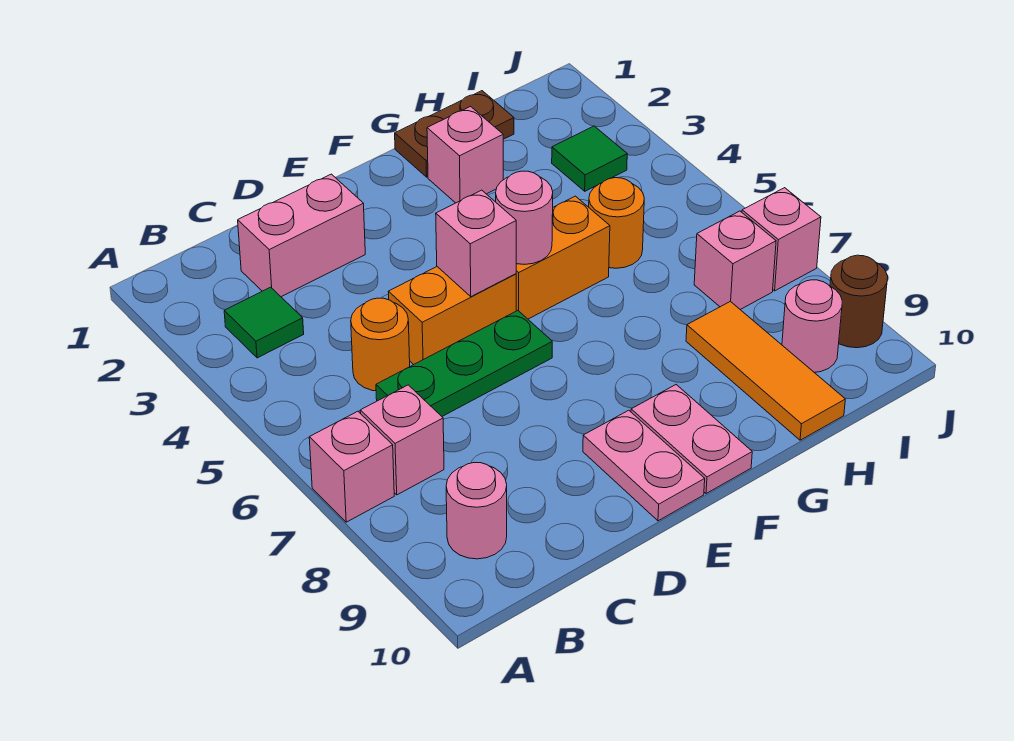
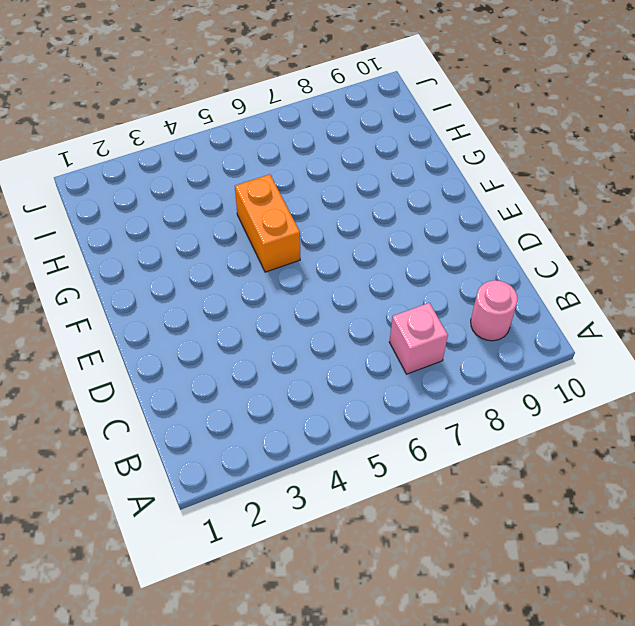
none -> pink brick A7 level 1
none -> green tile B3 level 1
none -> pink brick C2:D2 level 1

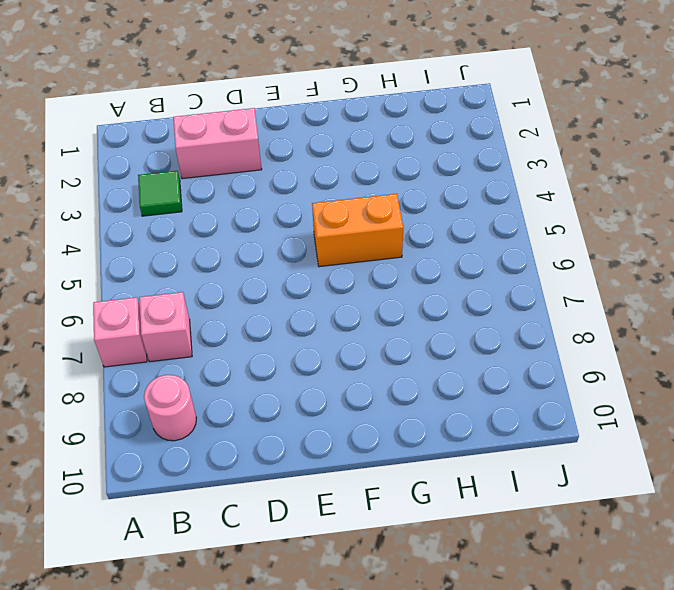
none -> orange round brick C5 level 1
none -> green plate C6:E6 level 1
none -> orange brick D5:E5 level 1

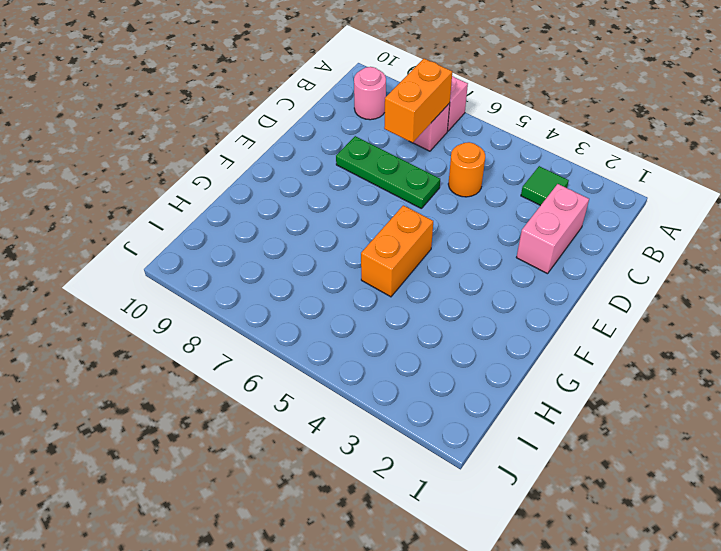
orange brick B7:C7 level 2 -> orange brick D5:E5 level 1
green plate D6:D8 level 1 -> green plate C6:E6 level 1
none -> pink plate E9:E10 level 1
none -> pink plate F9:F10 level 1
none -> brown plate G1:H1 level 1

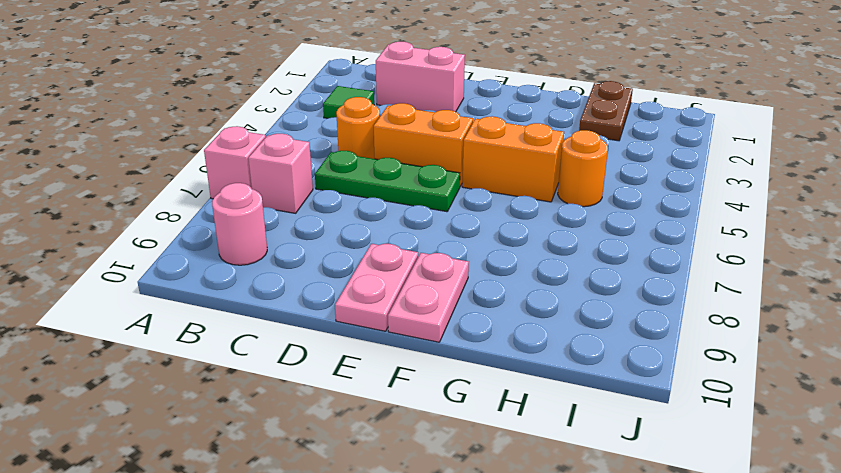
brown plate H1:H2 level 1 -> brown plate G1:H1 level 1
none -> pink brick G2 level 1
none -> orange tile H8:H10 level 1
none -> green tile I3 level 1

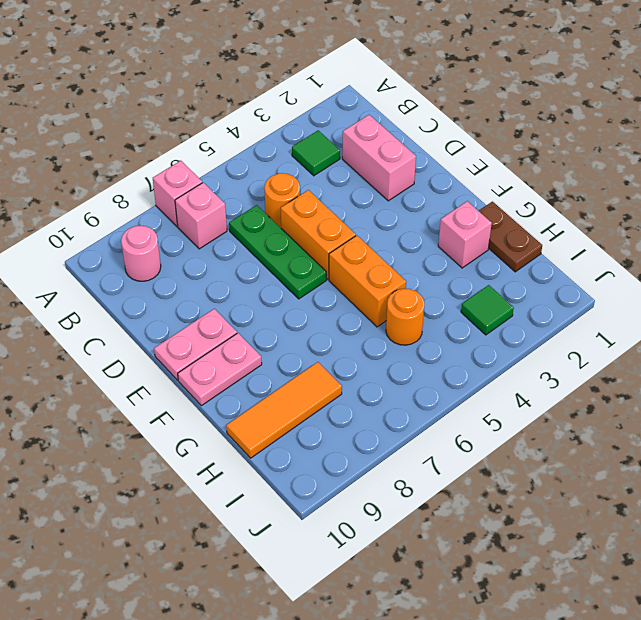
none -> pink brick I7 level 1
none -> pink round brick I9 level 1
none -> pink brick J7 level 1

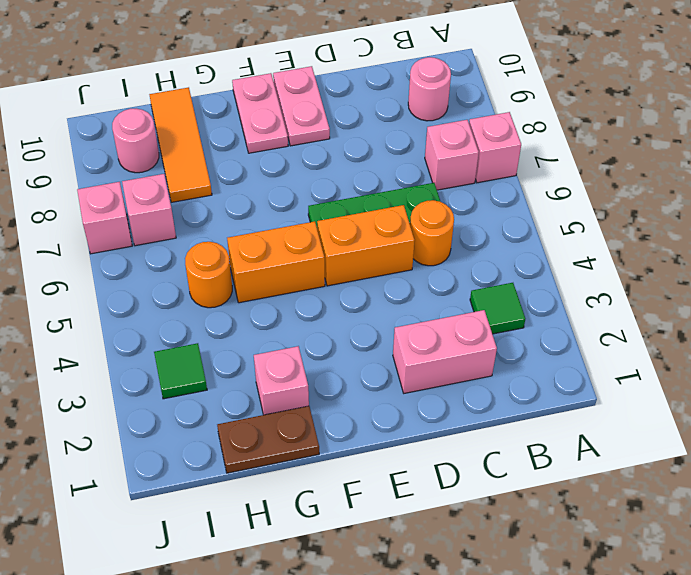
none -> brown round brick J9 level 1
none -> pink brick E5 level 2
none -> pink round brick F5 level 2

